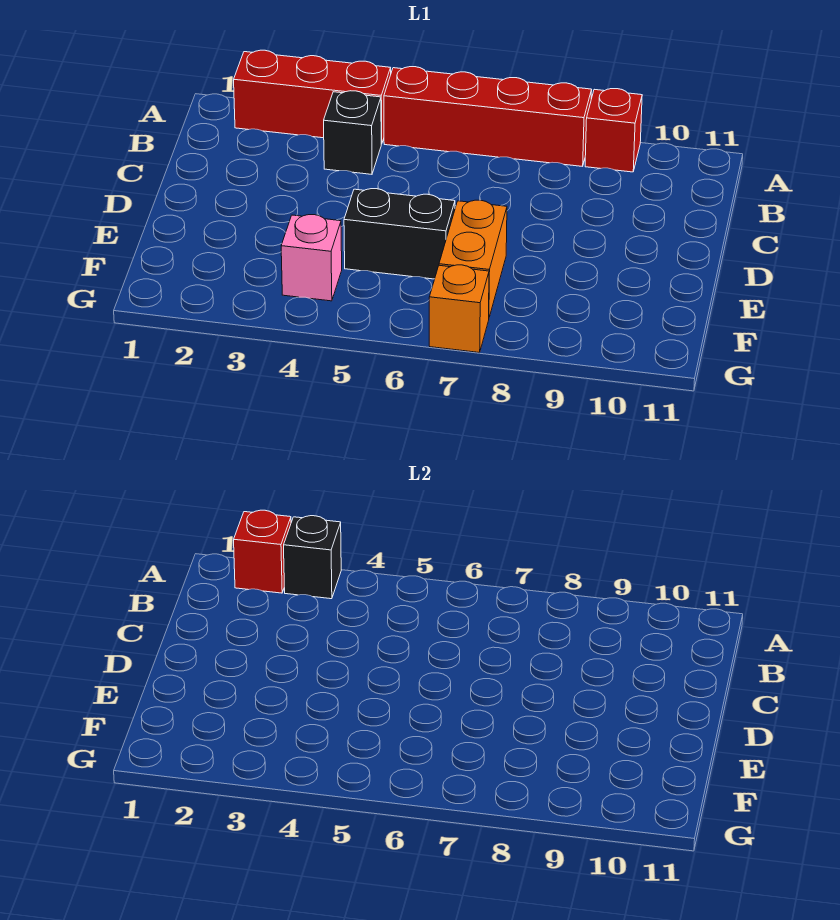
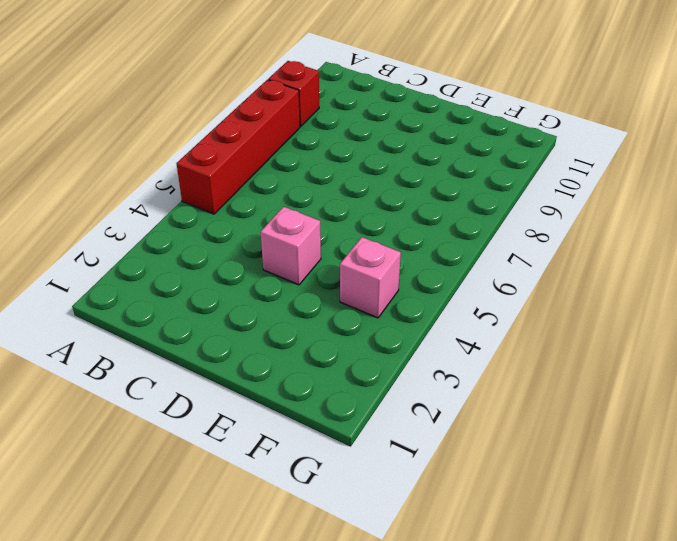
pink brick D4 level 1 -> none
none -> red brick A2:A4 level 1
none -> black brick B4 level 1

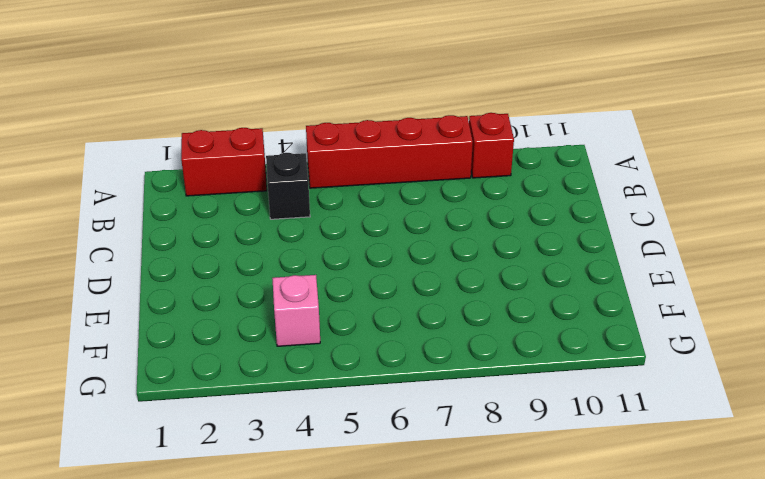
red brick A2:A3 level 1 -> red brick A2:A4 level 1
none -> black brick E5:E6 level 1
none -> orange brick E7:F7 level 1

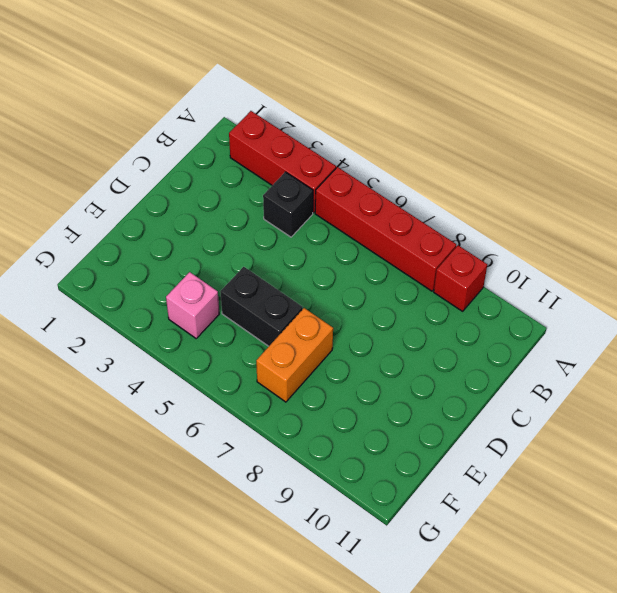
none -> orange brick G7 level 1
none -> red brick A2 level 2

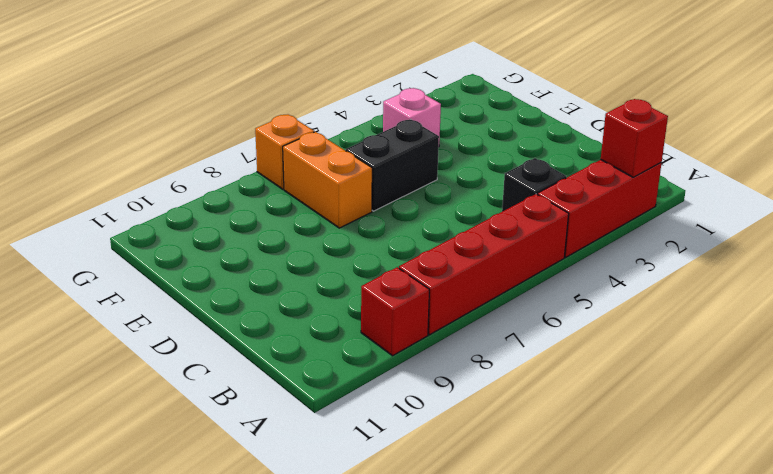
none -> black brick A3 level 2

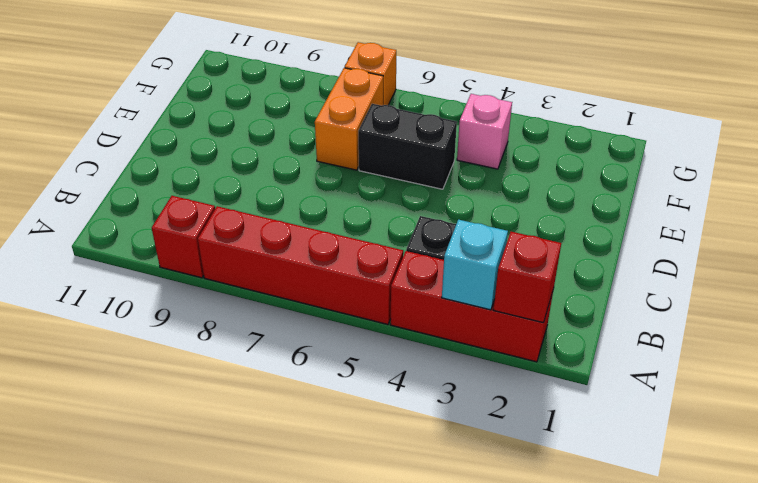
cyan brick A3 level 2 -> black brick A3 level 2

